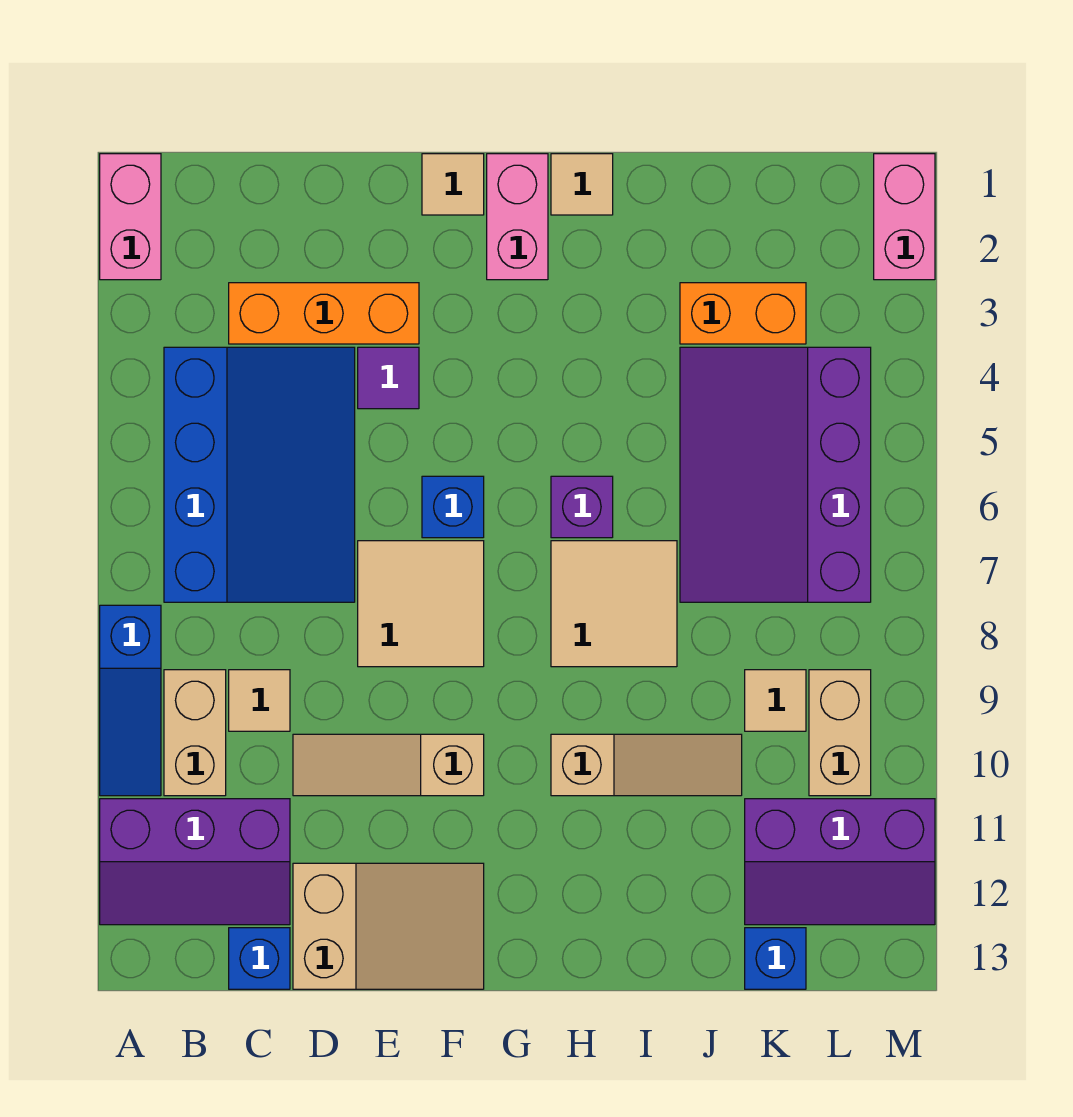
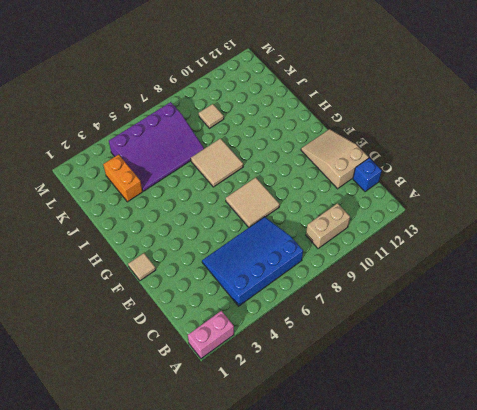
none -> blue slope A8:A10 level 1 top 8
none -> purple slope A11:C12 level 1 top 11
none -> orange brick C3:E3 level 1

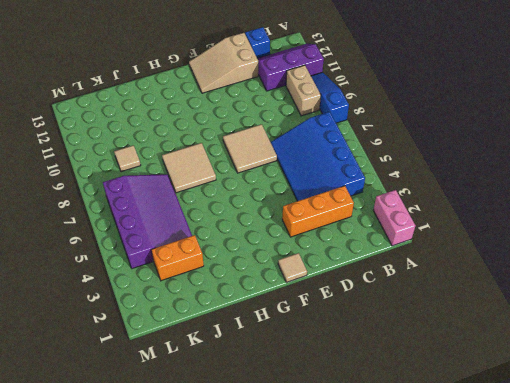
none -> tan tile C9 level 1
none -> tan slope D10:F10 level 1 top F
none -> purple tile E4 level 1

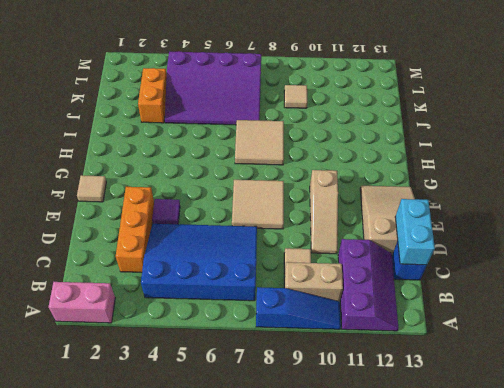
cyan brick C13:D13 level 2 -> none
none -> blue brick F6 level 1
none -> pink brick G1:G2 level 1
none -> tan tile H1 level 1

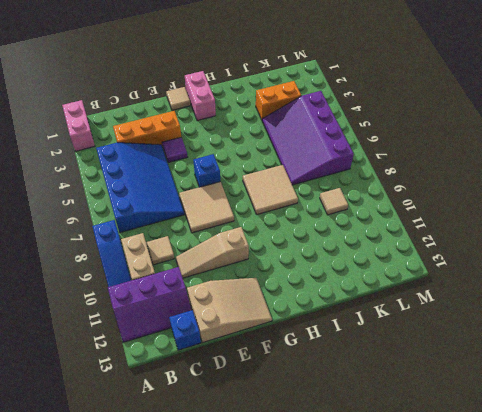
none -> tan tile H1 level 1
none -> purple brick H6 level 1
none -> tan slope H10:J10 level 1 top H

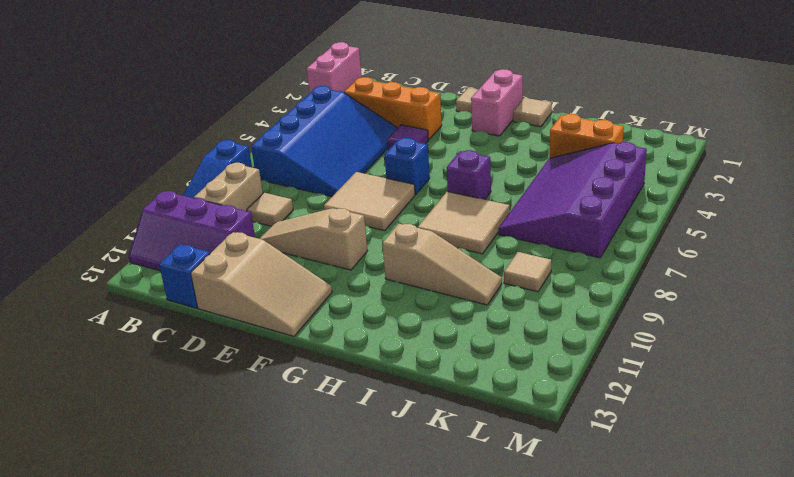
none -> purple slope K11:M12 level 1 top 11
none -> blue brick K13 level 1
none -> tan brick L9:L10 level 1

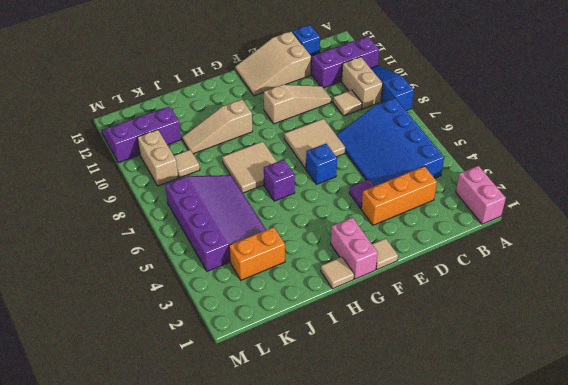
none -> blue brick K13 level 1
none -> pink brick M1:M2 level 1

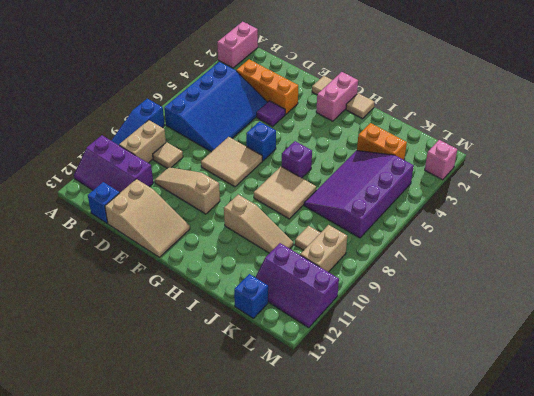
pink brick M2 level 1 -> pink brick M1:M2 level 1

